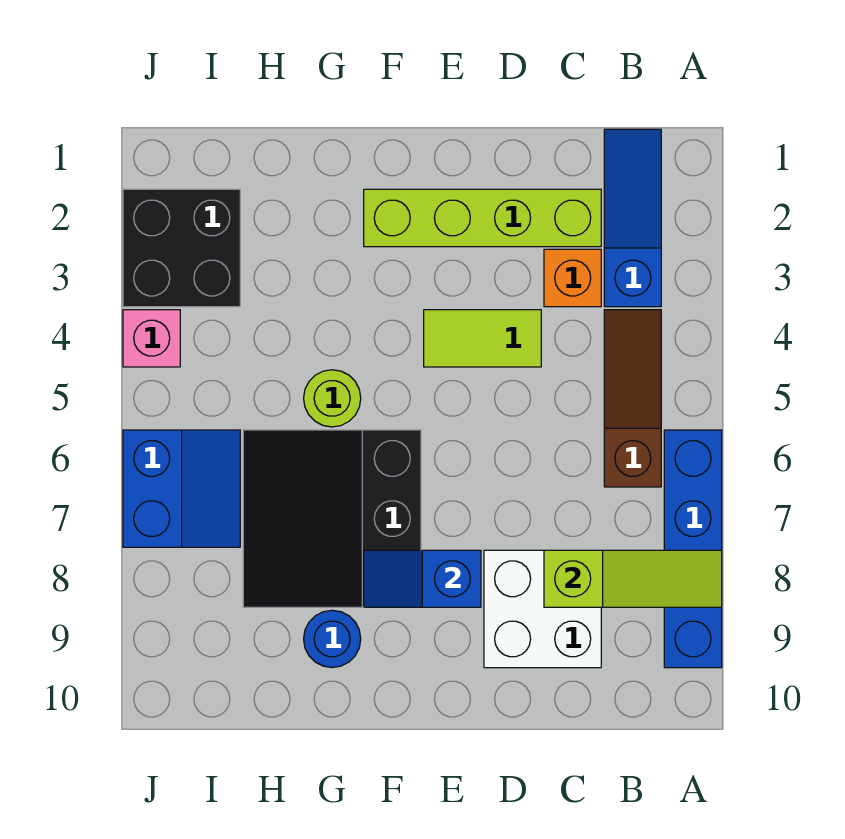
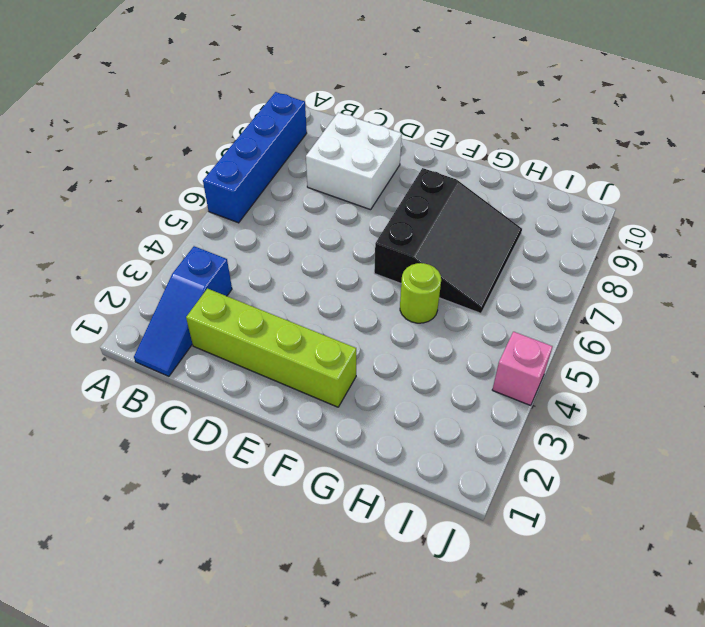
none -> brown slope B4:B6 level 1 top 6
none -> orange brick C3 level 1
none -> lime tile D4:E4 level 1

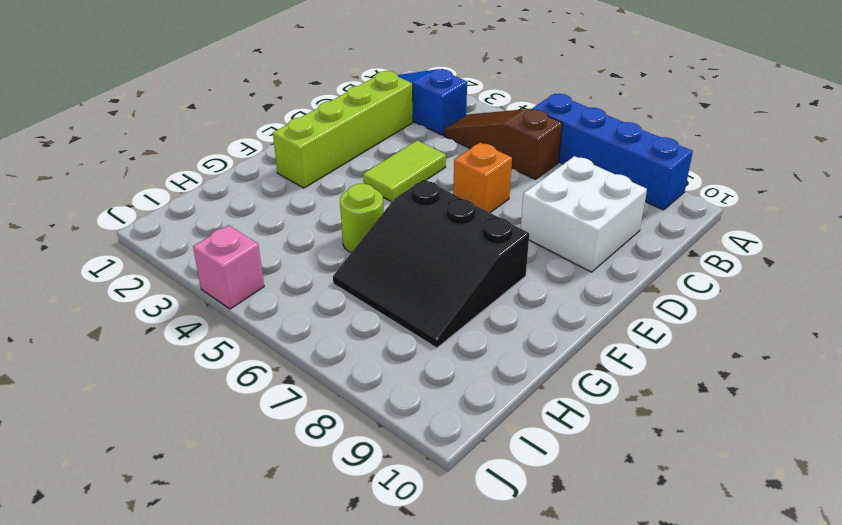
orange brick D6 level 1 -> orange brick C3 level 1
none -> blue round brick G9 level 1
none -> black brick I2:J3 level 1
none -> blue slope I6:J7 level 1 top J

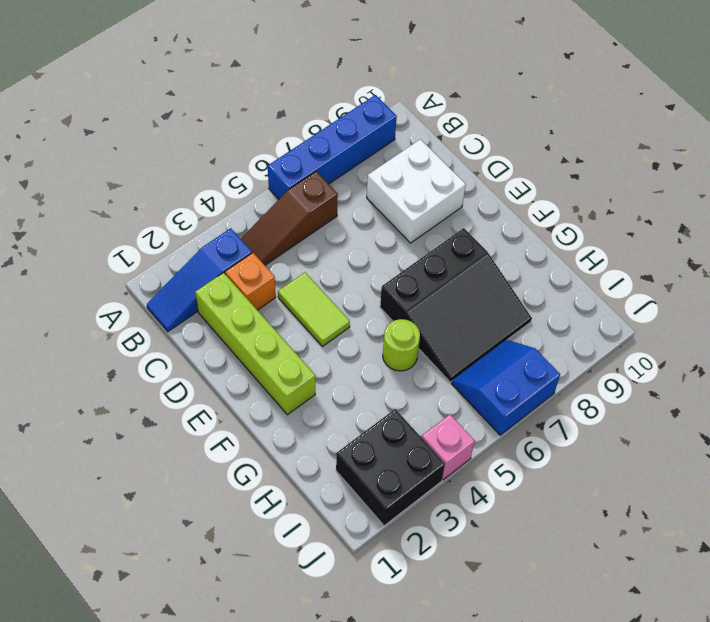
none -> blue round brick G9 level 1
none -> lime slope A8:C8 level 2 top C
none -> blue slope E8:F8 level 2 top E

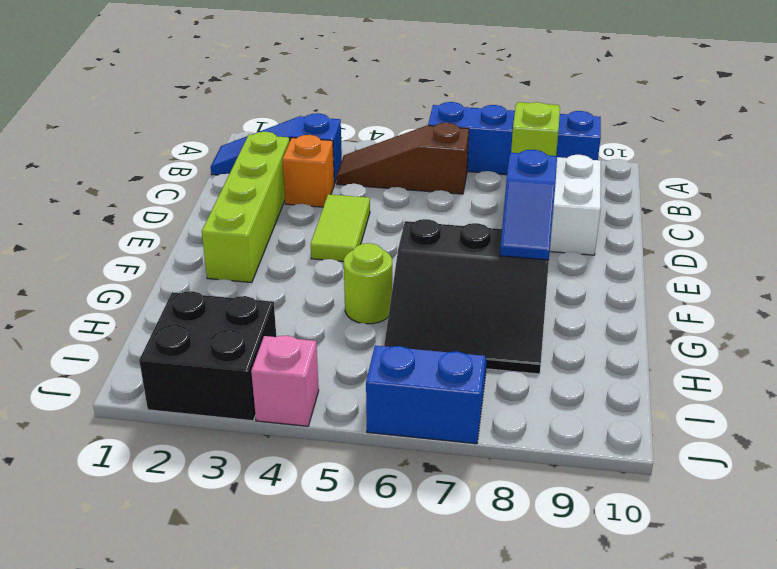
none -> blue round brick G9 level 1

